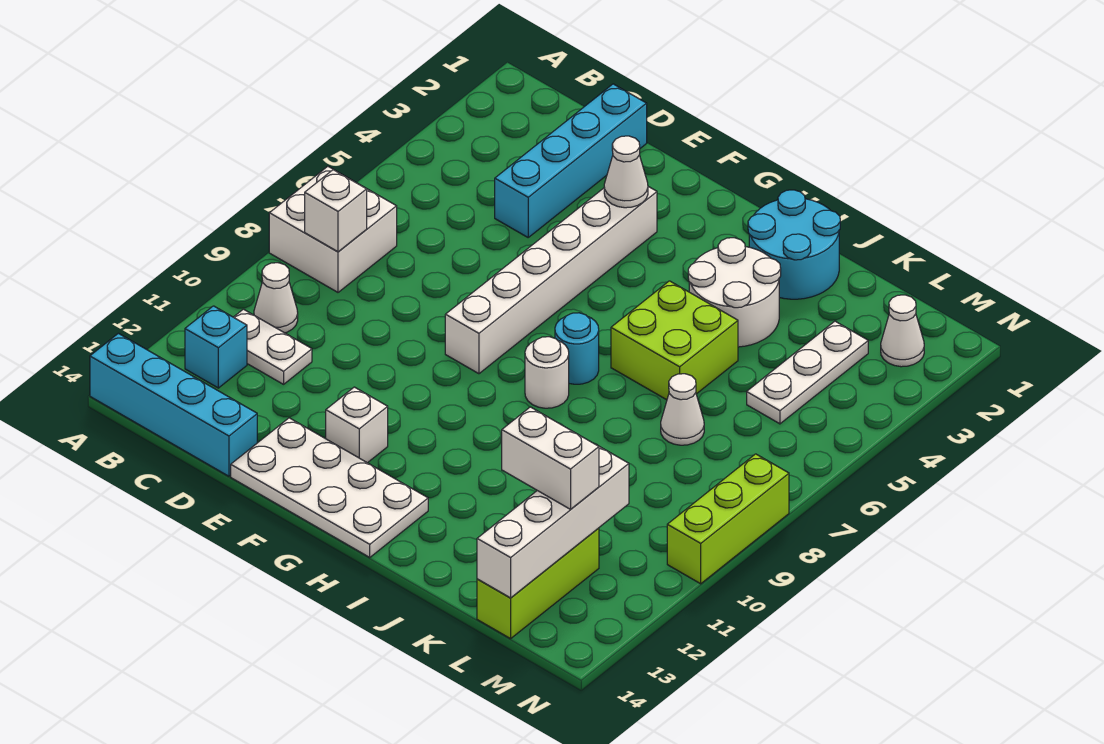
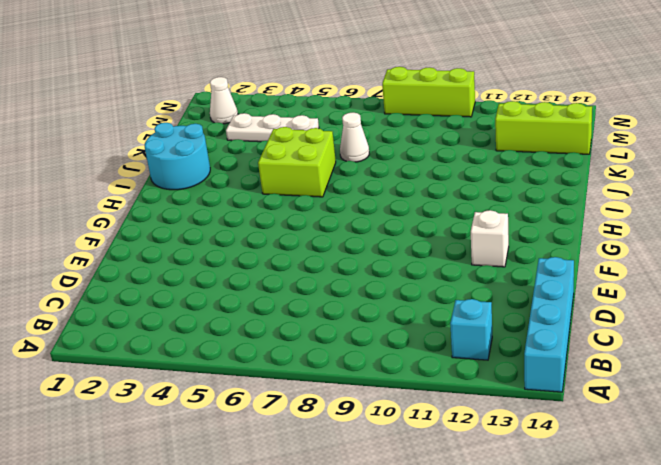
none -> white brick A7:B8 level 1
none -> white cone B10 level 1
none -> white plate B11:C11 level 1

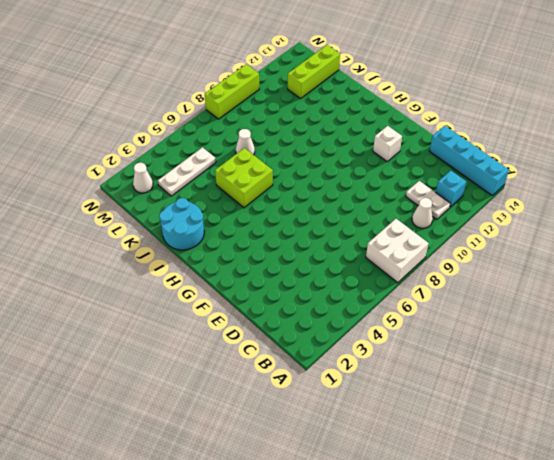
none -> cyan brick D1:D4 level 1
none -> white plate E13:H14 level 1
none -> white brick F3:F8 level 1

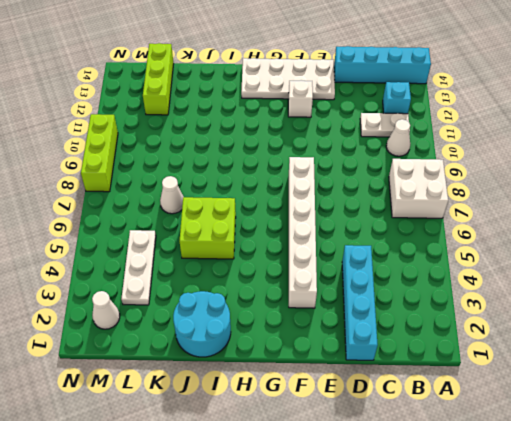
none -> cyan round brick H7 level 1
none -> white round brick H8 level 1
none -> white round brick I3:J4 level 1

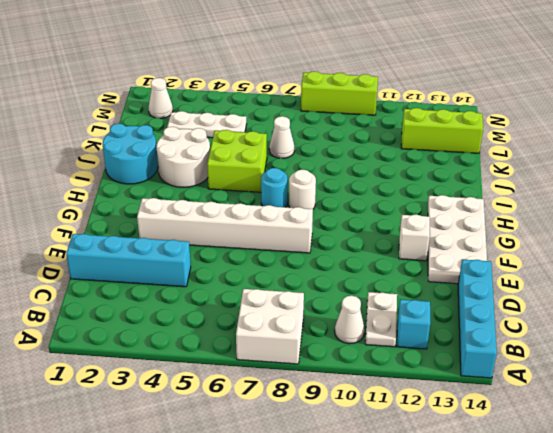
none -> white brick B8 level 2
none -> white cone F3 level 2
none -> white brick L11:L14 level 2

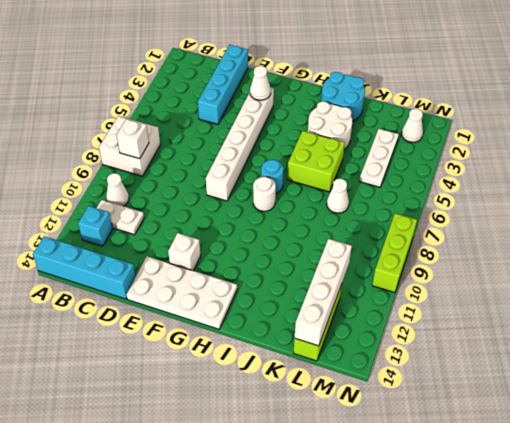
none -> white brick K12:L12 level 3

